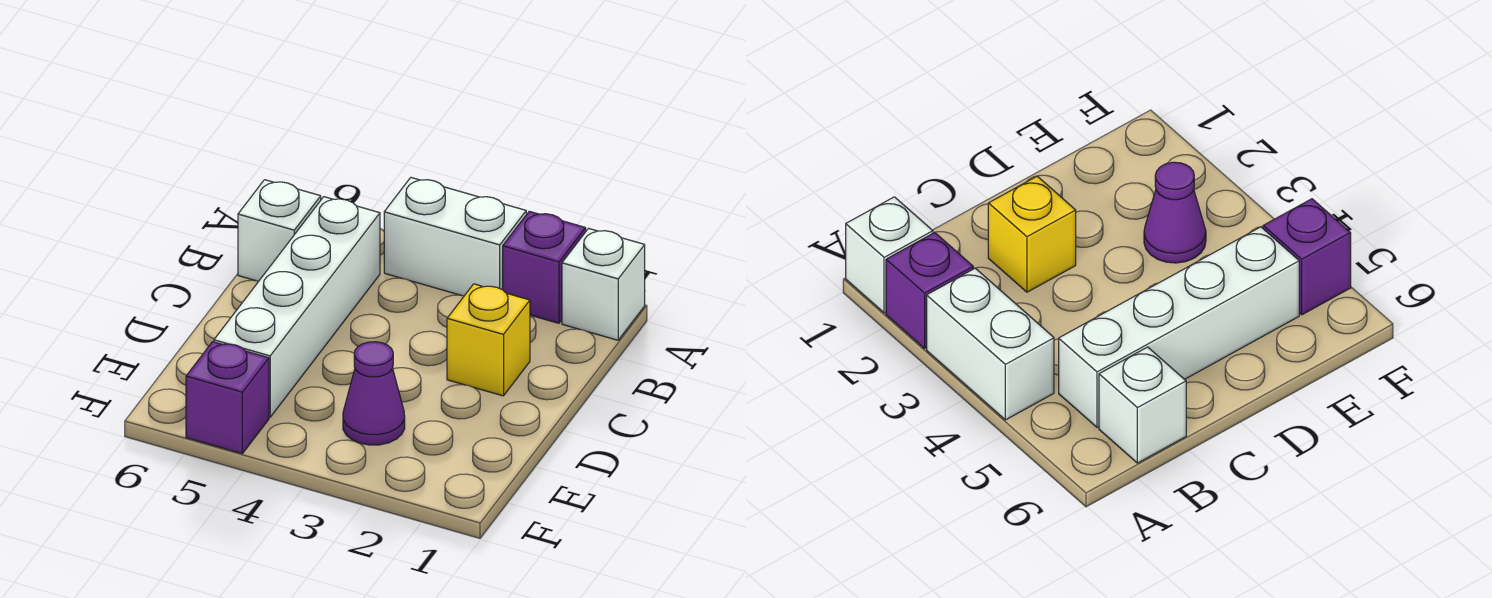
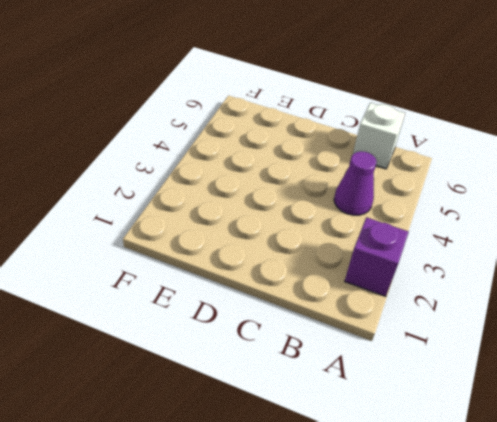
purple cone B4 level 1 -> purple cone E3 level 1
none -> white brick A1 level 1
none -> white brick A3:A4 level 1

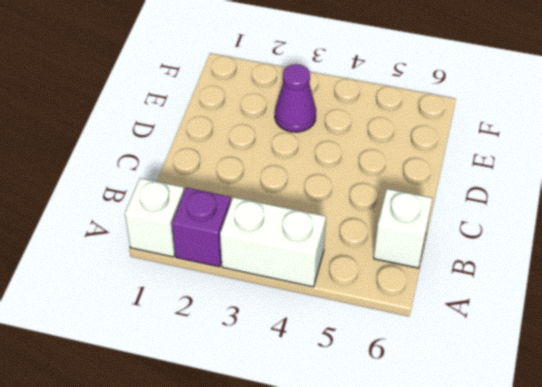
none -> white brick B5:E5 level 1
none -> yellow brick C2 level 1

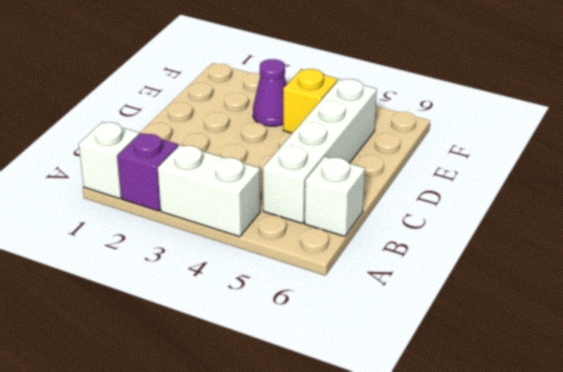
yellow brick E4 level 1 -> yellow brick C2 level 1
none -> purple brick F5 level 1

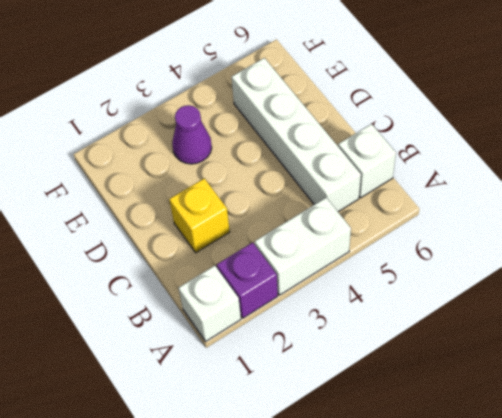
none -> purple brick F5 level 1

